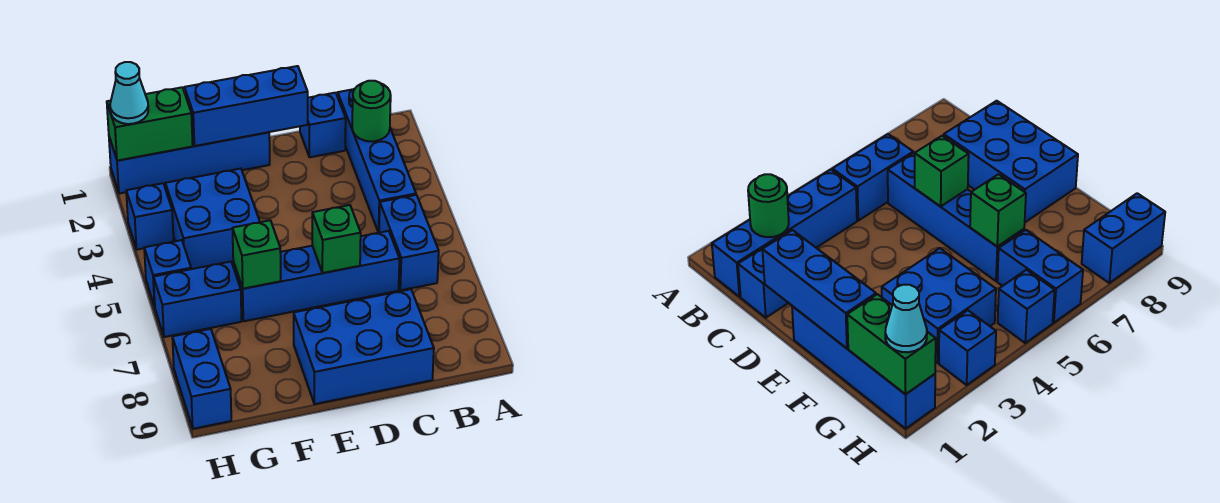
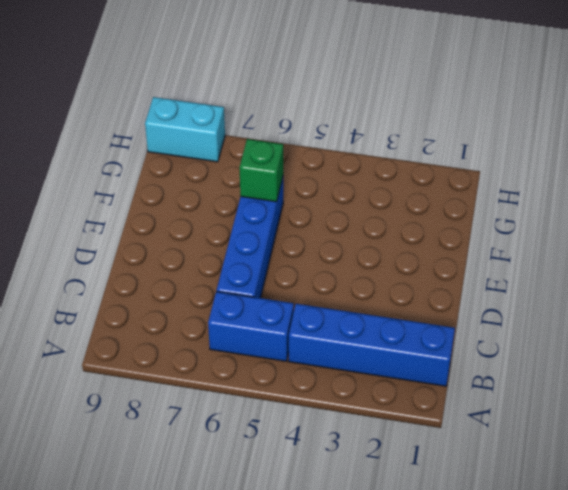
cyan brick H8:H9 level 1 -> blue brick H8:H9 level 1
none -> blue brick C1 level 1
none -> blue brick C8:E9 level 1
none -> blue brick E1:H1 level 1

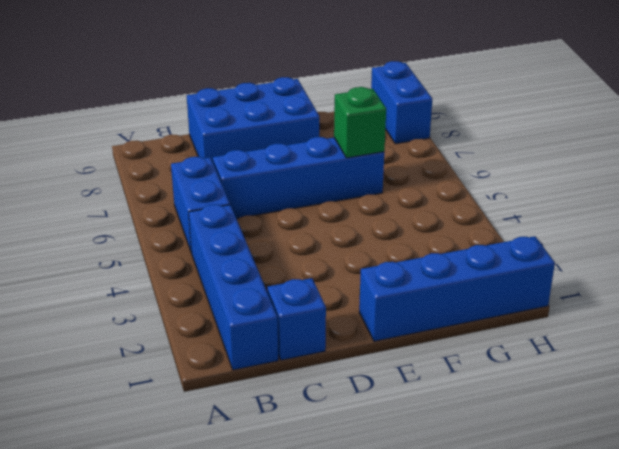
none -> blue brick F3:G4 level 1
none -> blue brick G6:H6 level 1
none -> blue brick H3 level 1

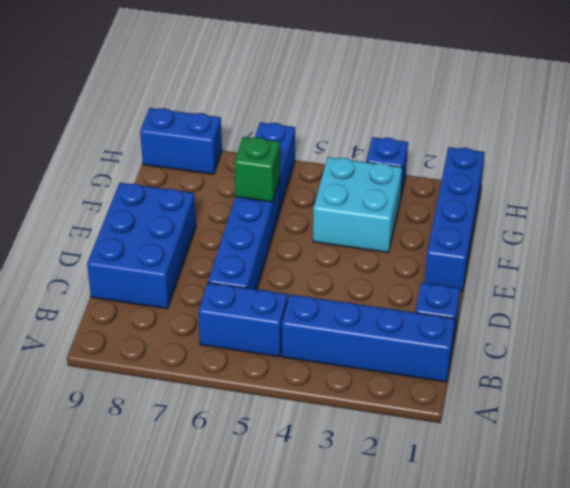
cyan brick F3:G4 level 1 -> blue brick F3:G4 level 1
none -> blue brick H5 level 1
none -> green round brick B2 level 2
none -> blue brick D1:F1 level 2

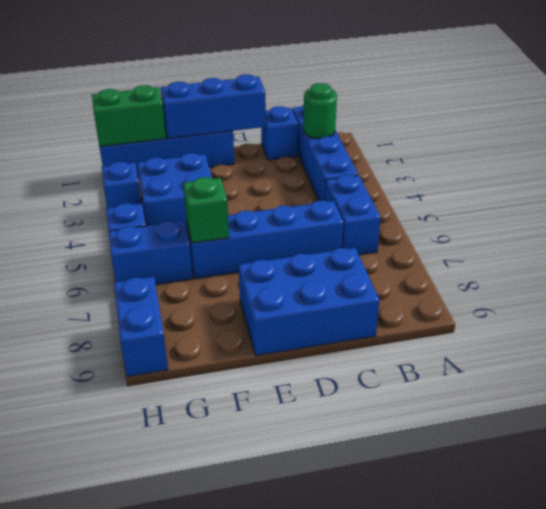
none -> green brick D6 level 2
none -> cyan cone H1 level 3

